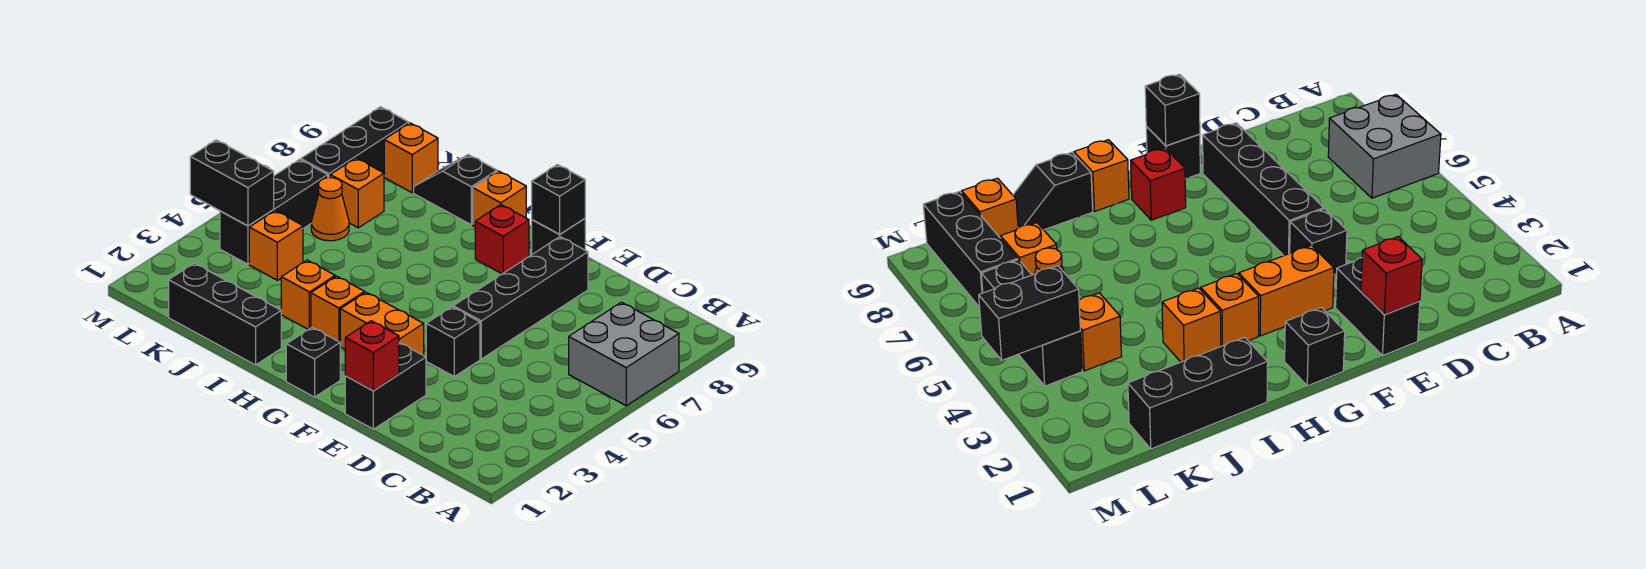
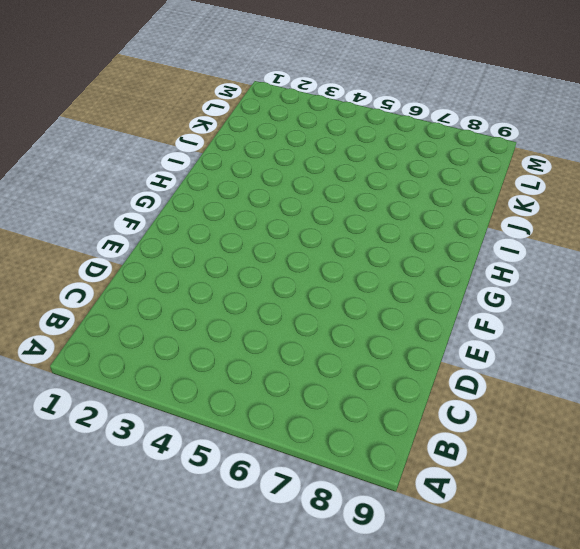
none -> grey brick A6:B7 level 1
none -> black brick E1:E2 level 1
none -> black brick E4 level 1

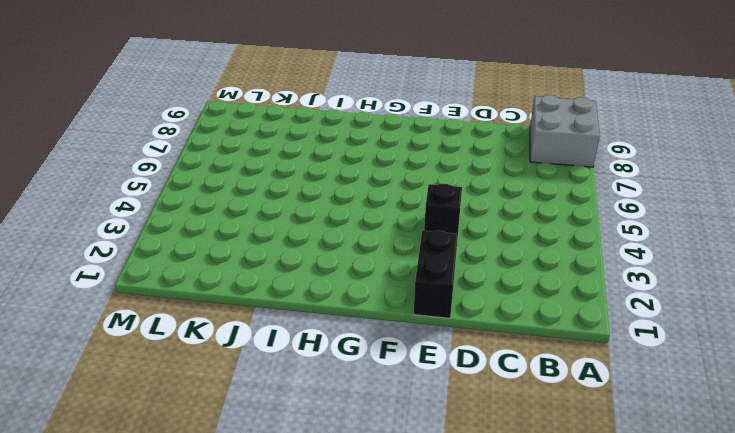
grey brick A8:B9 level 1 -> grey brick A6:B7 level 1
none -> black brick E5:E8 level 1
none -> orange brick F3:G3 level 1
none -> black brick F9 level 1

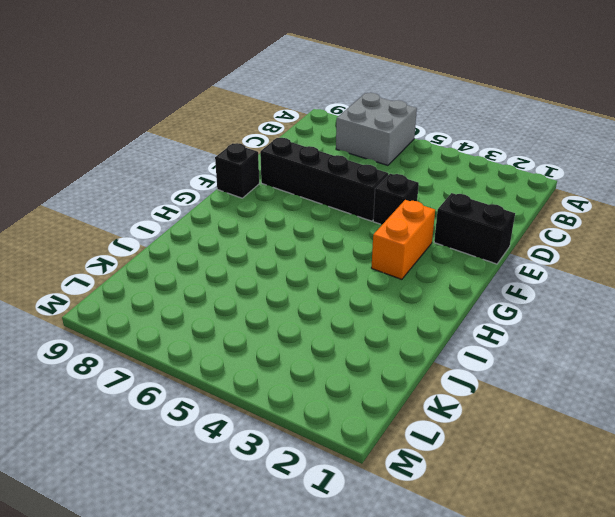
none -> black brick G1 level 1
none -> red brick G8 level 1
none -> orange brick H3 level 1

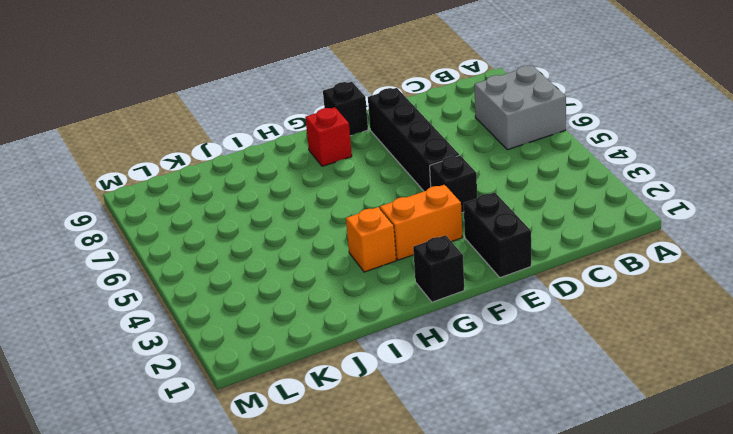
none -> orange brick H9 level 1
none -> black brick I1:K1 level 1
none -> orange brick I3 level 1

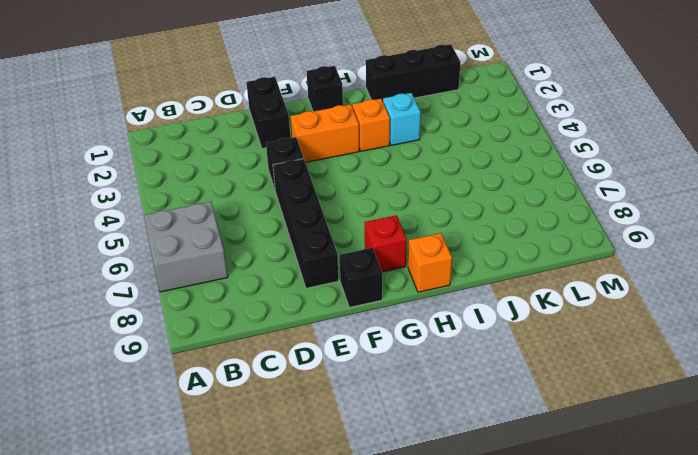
cyan brick I3 level 1 -> orange brick I3 level 1
none -> black slope I9:J9 level 1 top I
none -> orange brick K4 level 1
none -> orange cone K6 level 1

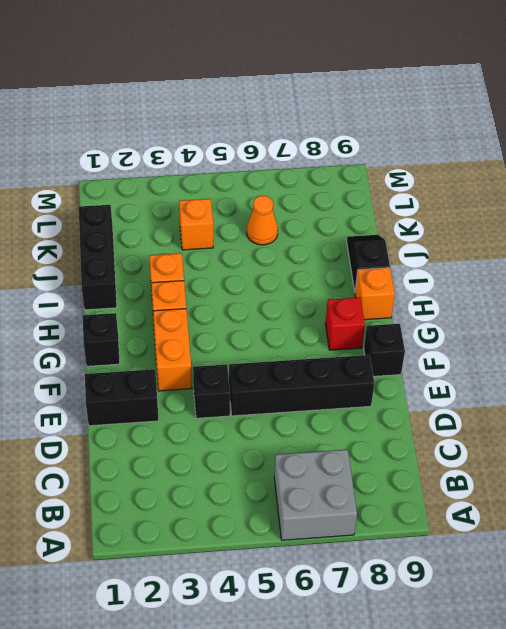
none -> orange brick K7 level 1
none -> orange brick K9 level 1
none -> black brick L4:L6 level 1

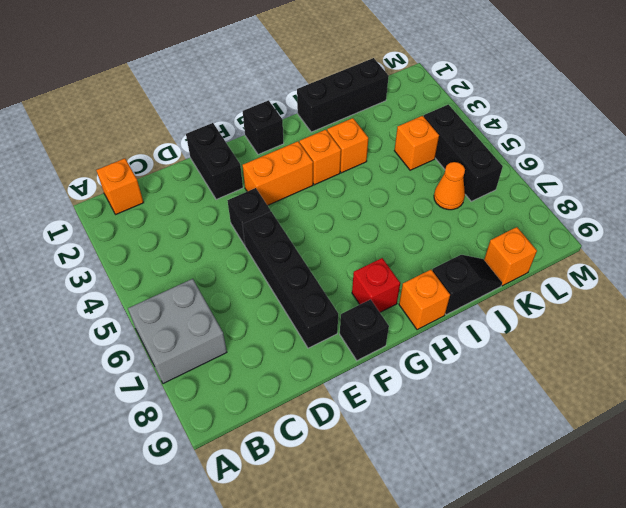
orange brick B1 level 1 -> orange brick K7 level 1
none -> black brick L7:L9 level 1
none -> red brick E1 level 2
none -> black brick F9 level 2

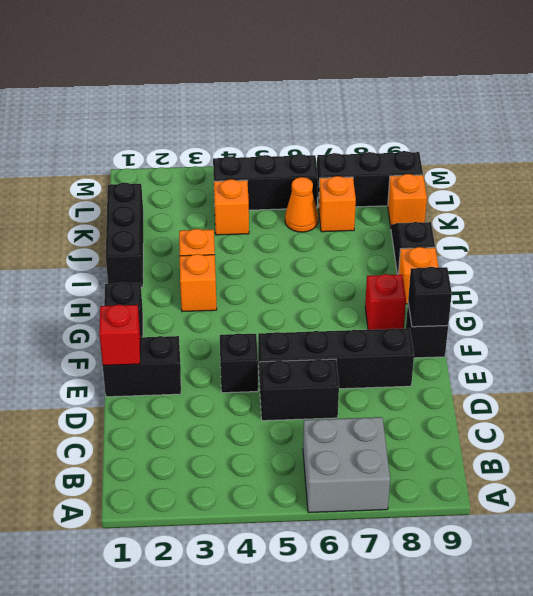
black brick D5:D6 level 1 -> black brick L4:M4 level 2
none -> orange brick F3:G3 level 1

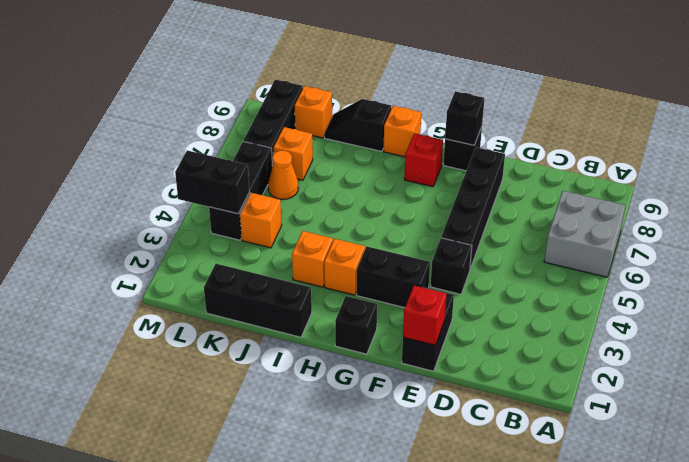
black brick F3:G3 level 1 -> orange brick F3:G3 level 1

